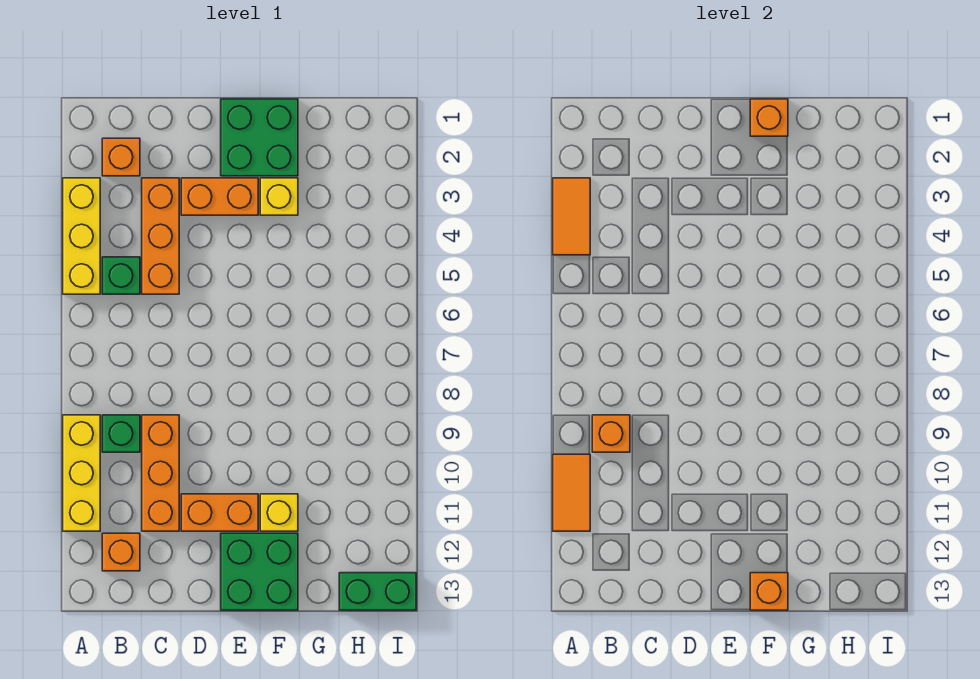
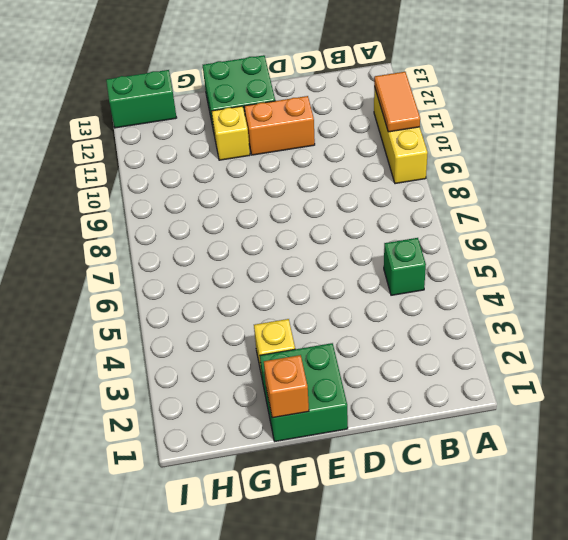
none -> yellow brick A3:A5 level 1
none -> orange brick B2 level 1
none -> green brick B9 level 1

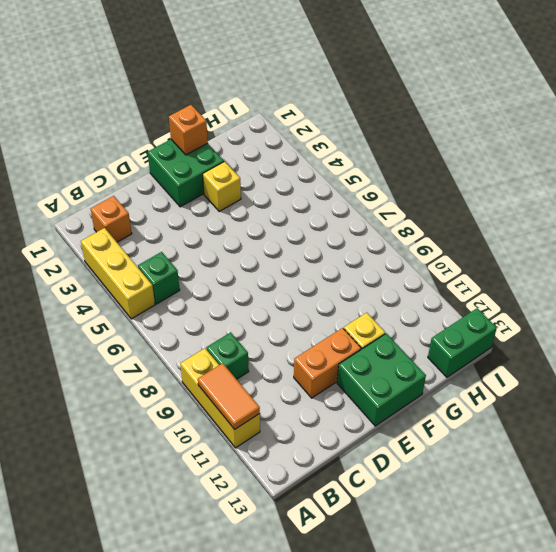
none -> orange brick B12 level 1
none -> orange brick C3:C5 level 1
none -> orange brick C9:C11 level 1

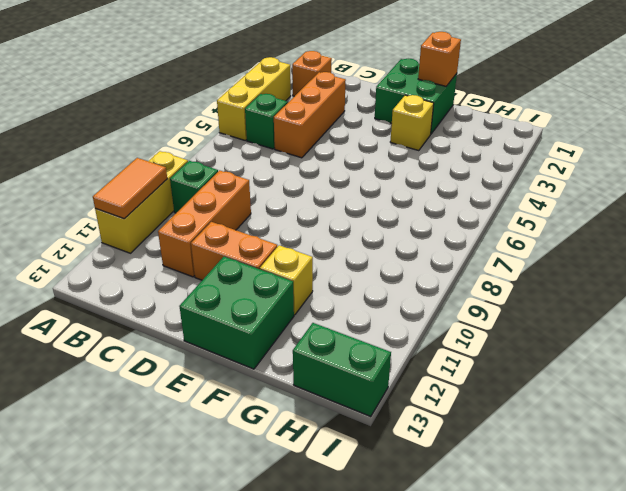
none -> orange brick B12 level 1
none -> orange brick D3:E3 level 1
none -> orange tile A3:A4 level 2

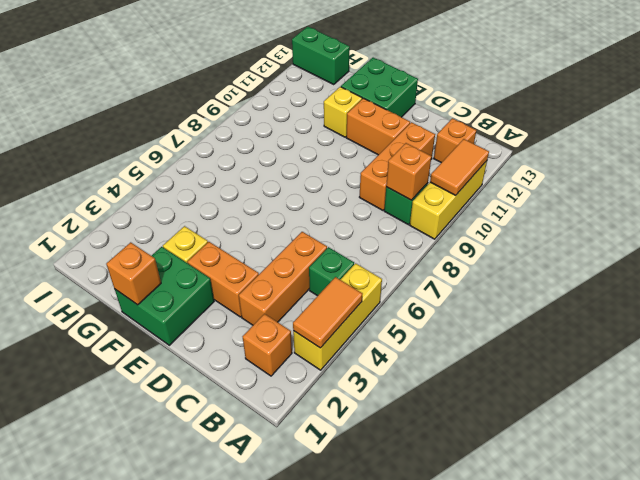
none -> orange brick F13 level 2

